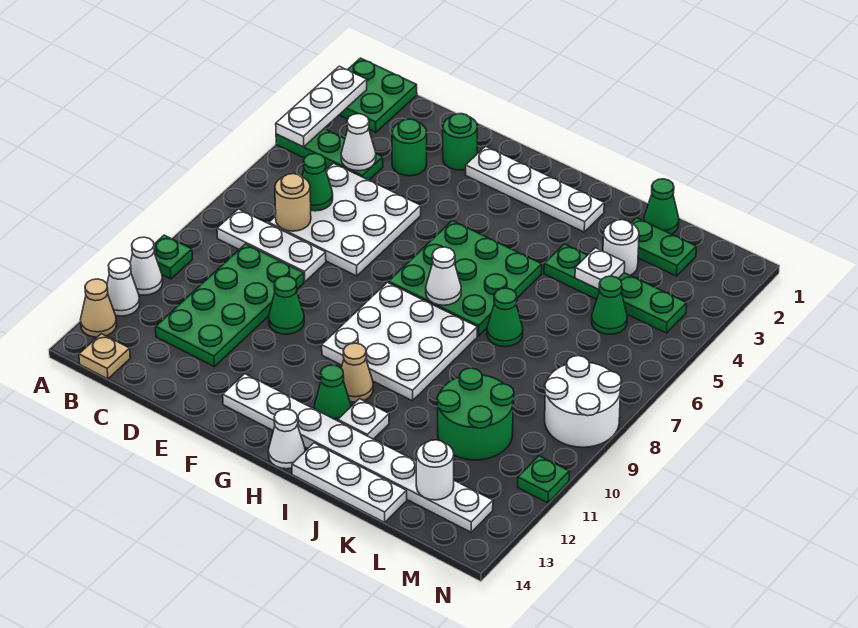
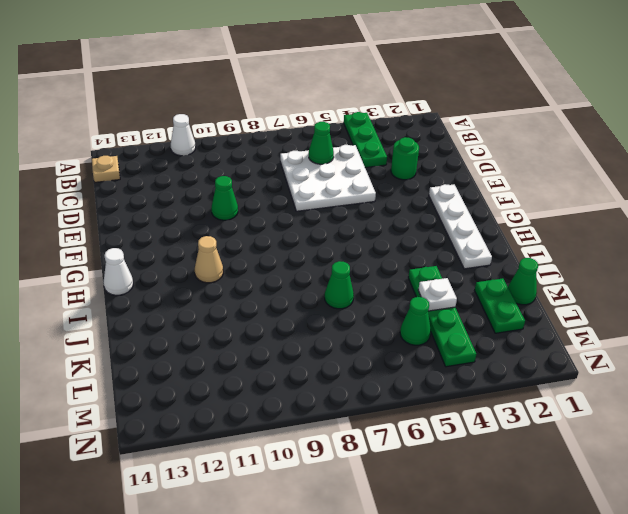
none -> green plate A1:B2 level 1
none -> green plate A10 level 1
none -> white cone A12 level 1
none -> tan cone A13 level 1

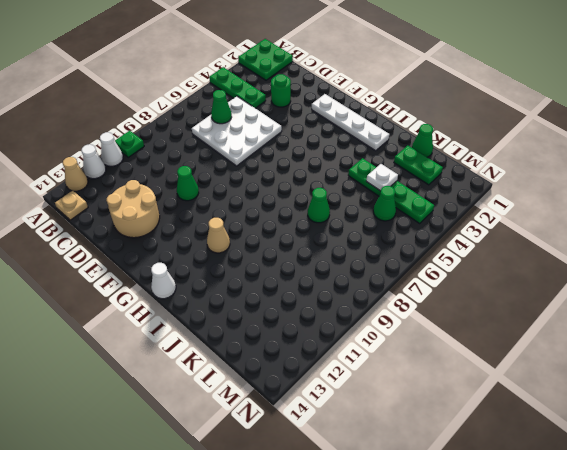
tan round brick D12:E13 level 1 -> green plate C9:D12 level 1
none -> white plate B8:D8 level 1
none -> green round brick E2 level 1
none -> white plate F13:M13 level 1
none -> green plate G5:I7 level 1

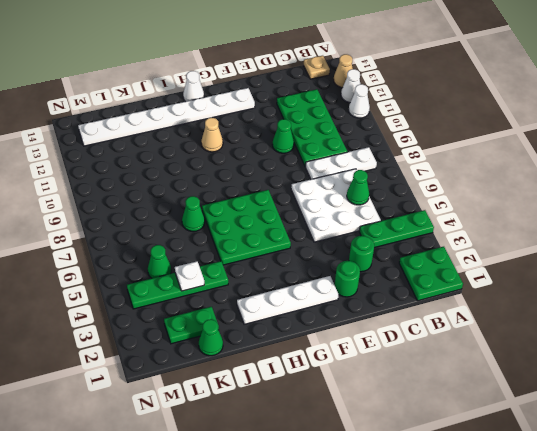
none -> green plate A10 level 1
none -> white plate G8:I10 level 1
none -> green cone H12 level 1
none -> white plate I12 level 1

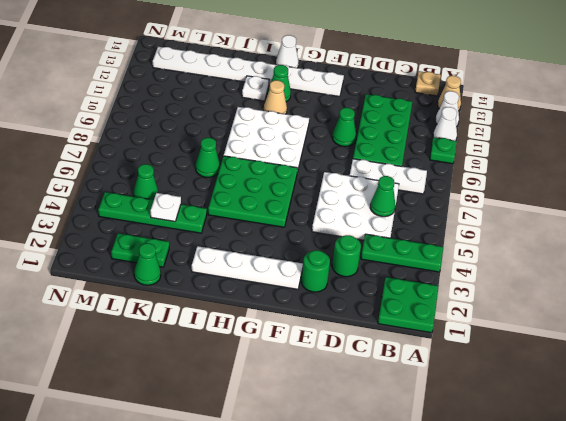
none -> white plate I14:K14 level 1
none -> white round brick K3 level 1
none -> green round brick K10:L11 level 1
none -> white round brick M8:N9 level 1

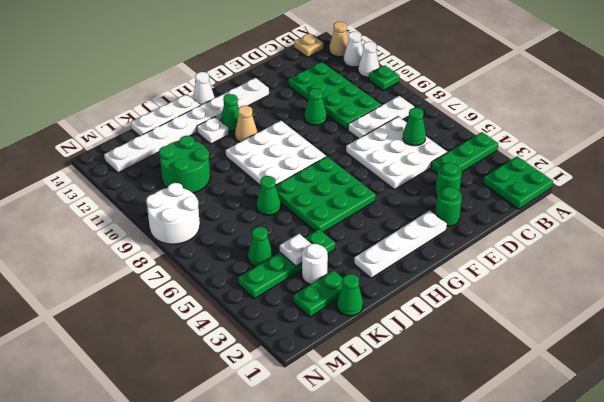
none -> green plate N11 level 1
none -> white plate A2:A4 level 2
none -> white cone C4 level 2
none -> tan round brick C7 level 2

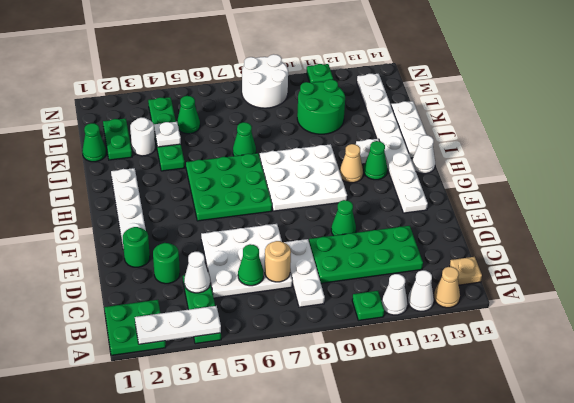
none -> white cone H7 level 2
none -> white round brick L13 level 2

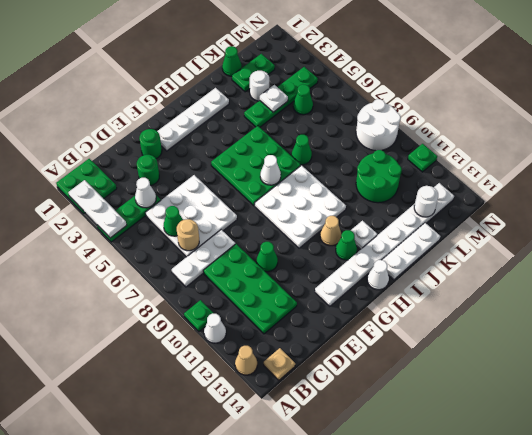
none -> white cone A12 level 1

